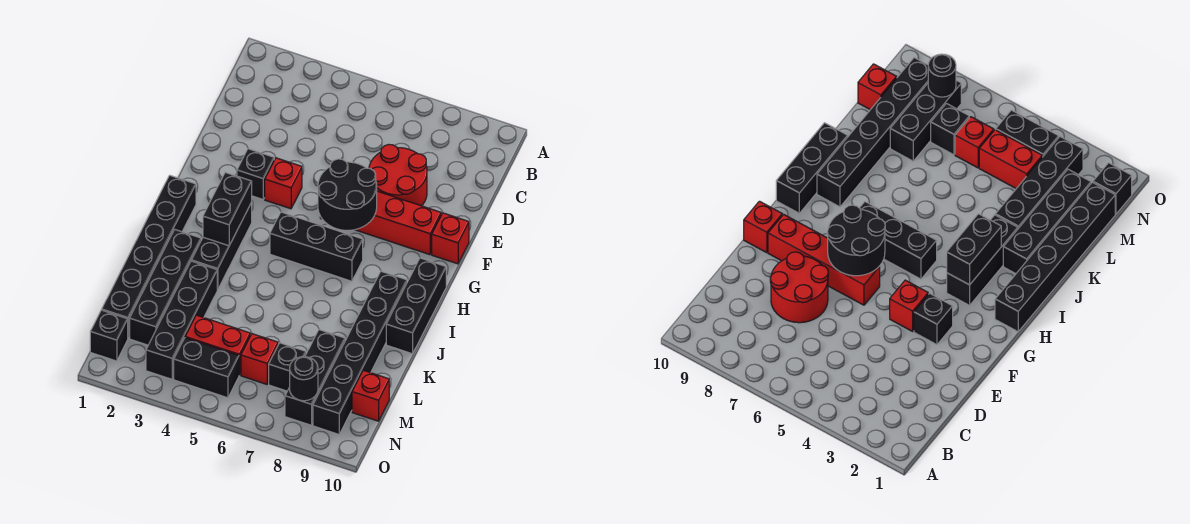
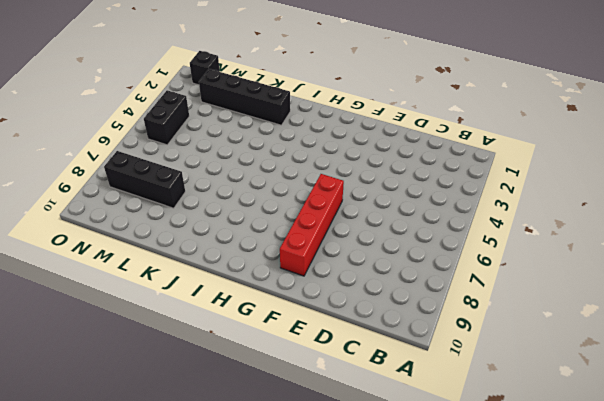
none -> red round brick D7:E8 level 1
none -> black brick F3 level 1
none -> red brick F4 level 1

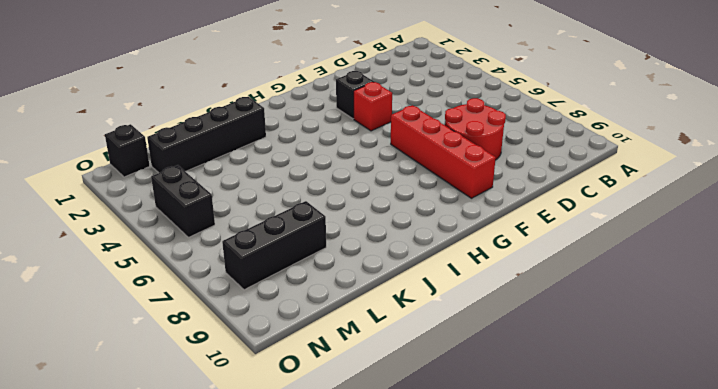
none -> red brick F10 level 1
none -> black brick H1:M1 level 1
none -> black brick H3:J3 level 1

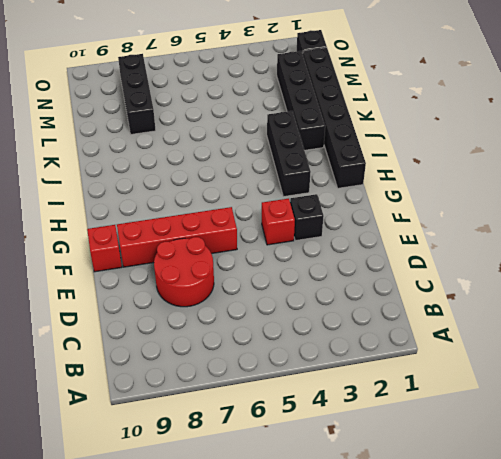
none -> black brick H5:H7 level 1
none -> black brick H10:J10 level 1
none -> black brick I9:N9 level 1

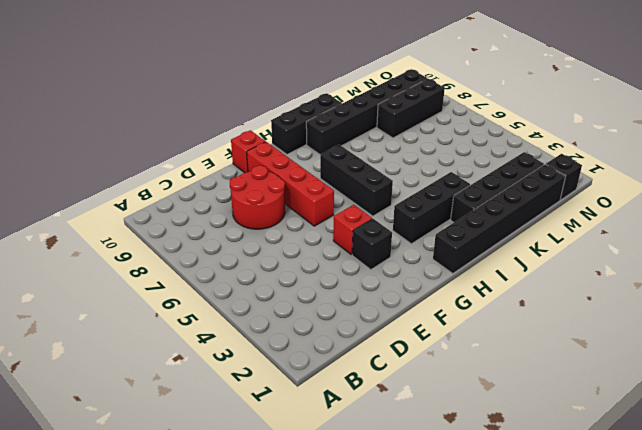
none -> black brick K3:N3 level 1
none -> red brick M4:M5 level 1
none -> red brick M6 level 1

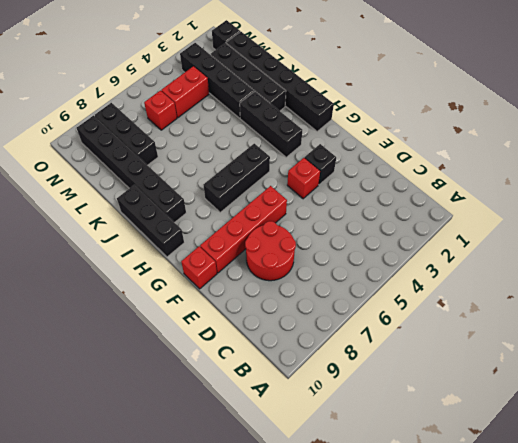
none -> black brick M7 level 1
none -> red brick M10 level 1
none -> black brick N4:N5 level 1

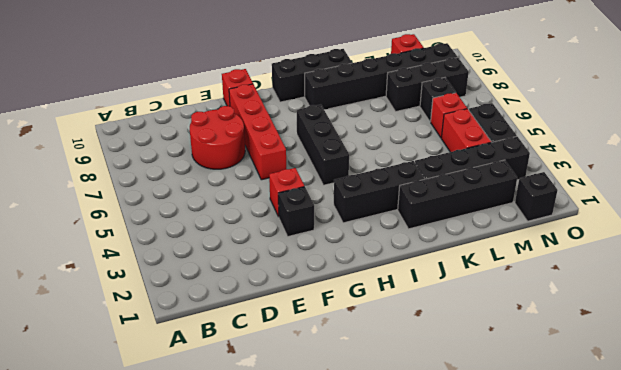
none -> black brick H1:M1 level 1
none -> black round brick F6:G7 level 2
none -> black brick H3:I3 level 2

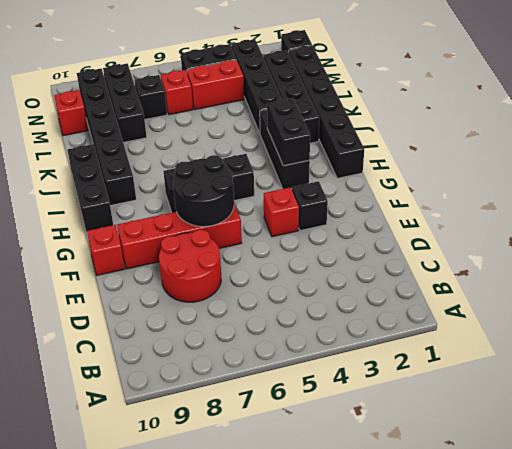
none -> black round brick N8 level 2

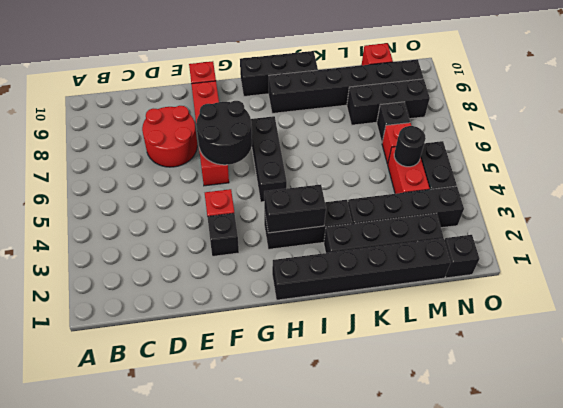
black round brick M5 level 2 -> black round brick N8 level 2

